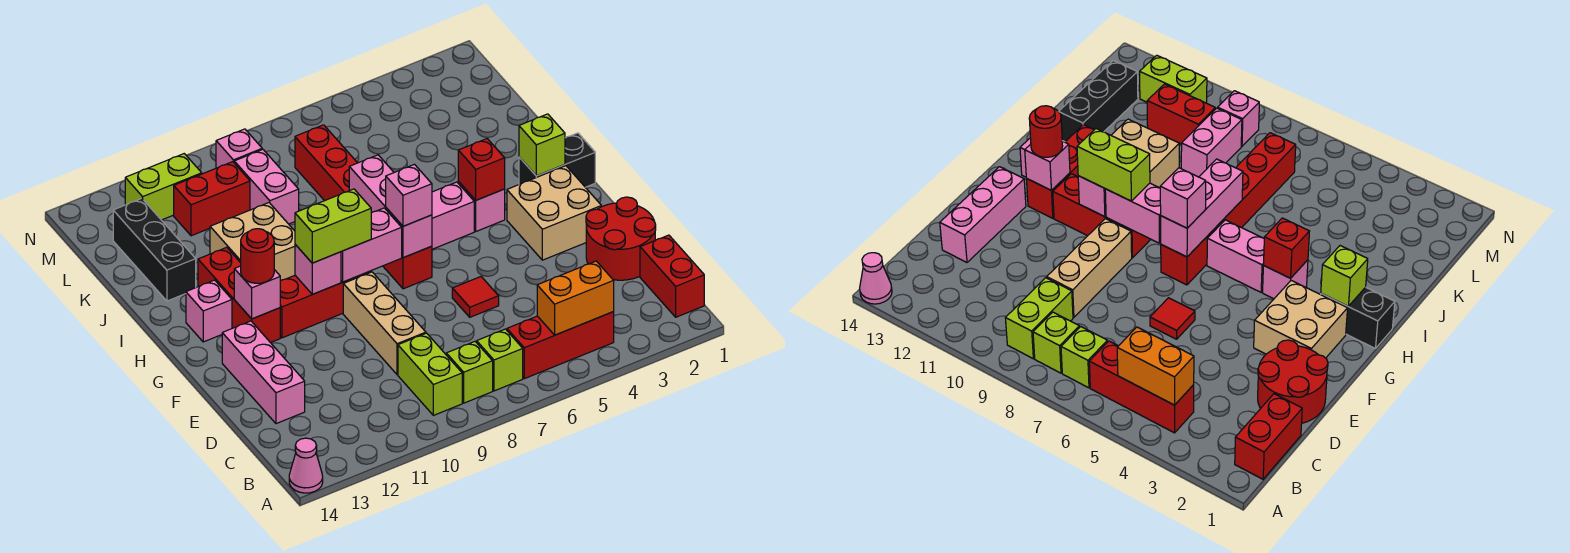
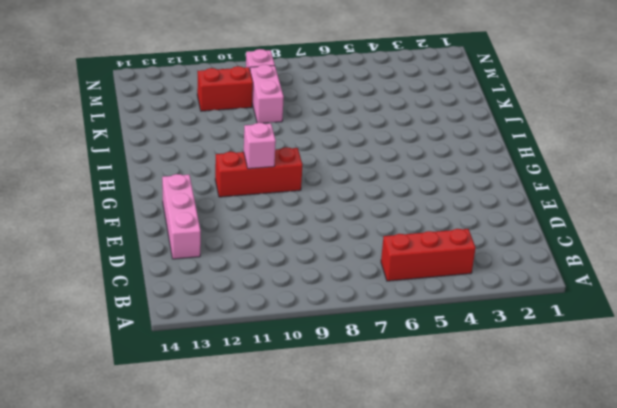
none -> pink cone A14 level 1
none -> red brick B1:C1 level 1
none -> lime brick B7 level 1
none -> lime brick B8 level 1

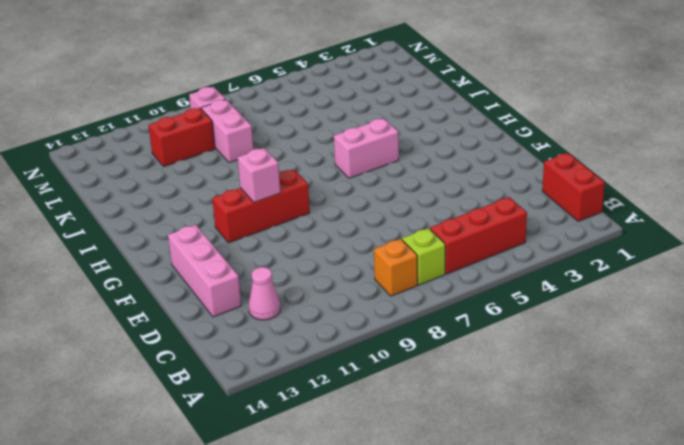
orange brick B8 level 1 -> lime brick B8 level 1
pink cone C12 level 1 -> pink cone A14 level 1
none -> lime brick B9:C9 level 1
none -> red round brick D1:E2 level 1
none -> tan brick D9:F9 level 1
none -> red tile E6 level 1

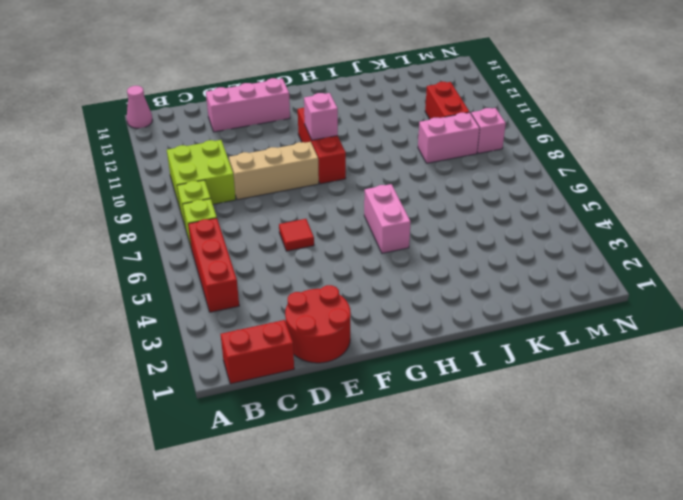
lime brick B9:C10 level 1 -> lime brick B9:C9 level 1
none -> tan brick F2:G3 level 1
none -> red brick G7:L7 level 1
none -> red brick G12:I12 level 1
none -> black brick H1:H2 level 1

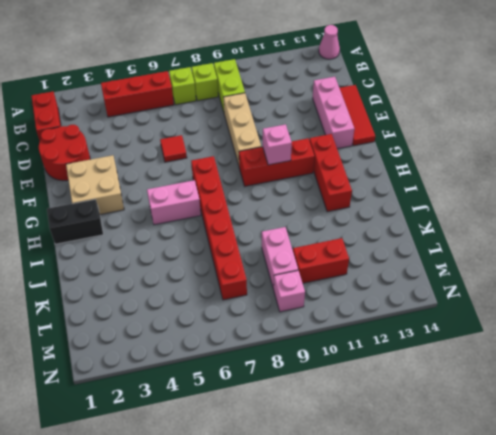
red tile D14:F14 level 1 -> none
none -> pink brick H4 level 1
none -> pink brick H13 level 1
none -> tan brick I10:J11 level 1
none -> black brick J13:L13 level 1

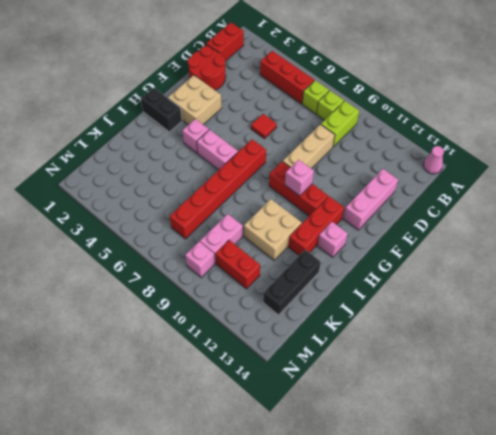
none -> lime brick M11:M12 level 1
none -> orange brick B4:B5 level 2
none -> pink brick G7:I7 level 2
none -> pink brick G8:G9 level 2

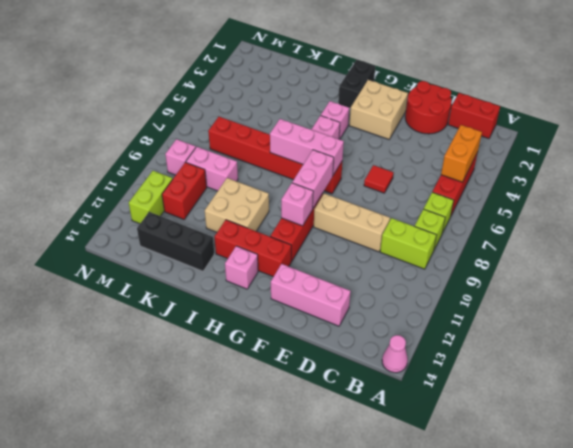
none -> pink brick G12 level 2
none -> lime brick H2 level 2
none -> red brick H4 level 2
none -> pink brick G7 level 3

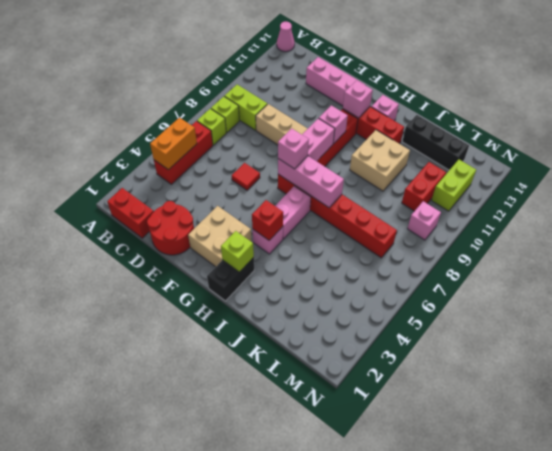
none -> pink brick K9:L9 level 1
none -> lime brick G9:G10 level 3
none -> red round brick G12 level 3

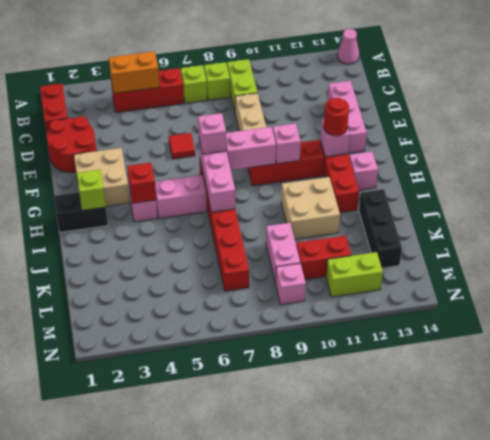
none -> lime brick G9:G10 level 3

